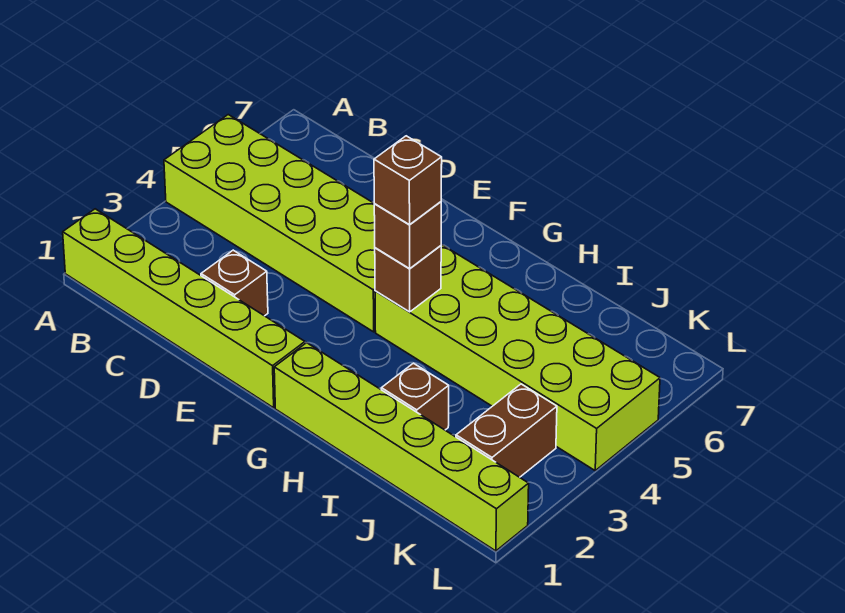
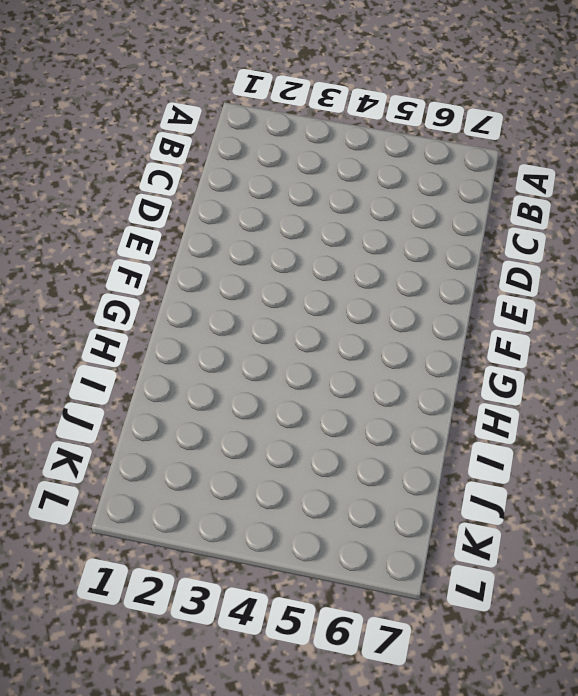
none -> lime brick A1:F1 level 1
none -> lime brick A4:F5 level 1

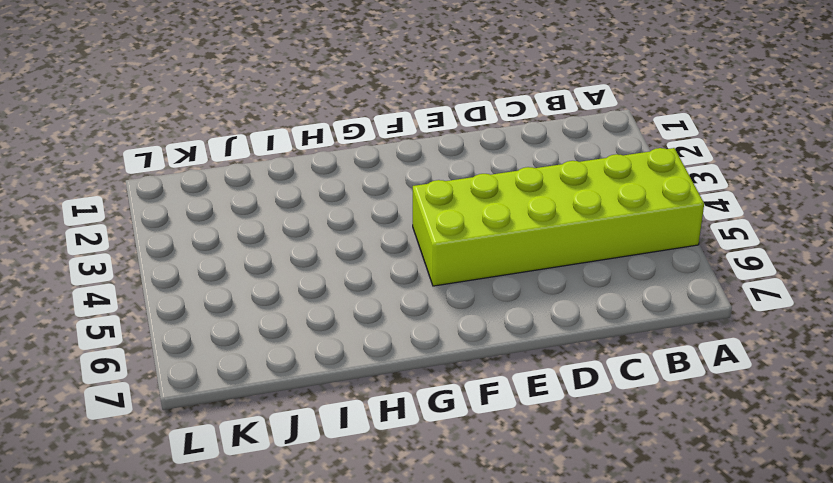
none -> lime brick A1:F1 level 1
none -> brown brick D2 level 1

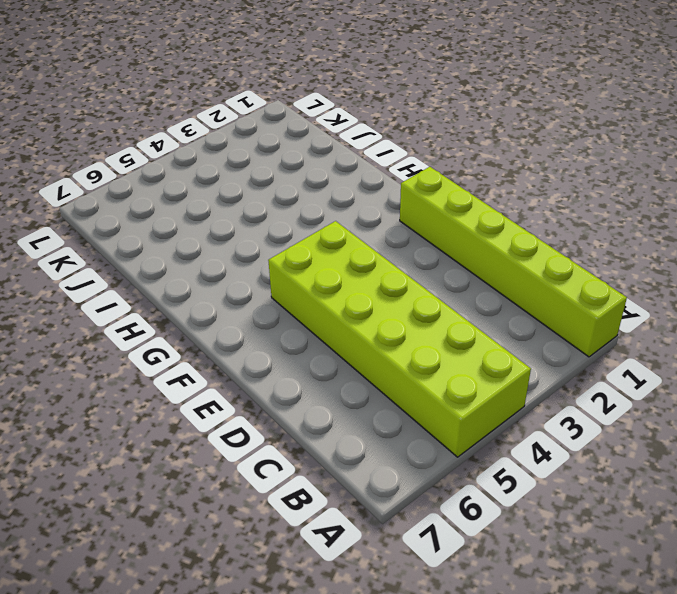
none -> brown brick D2 level 1
none -> lime brick G1:L1 level 1

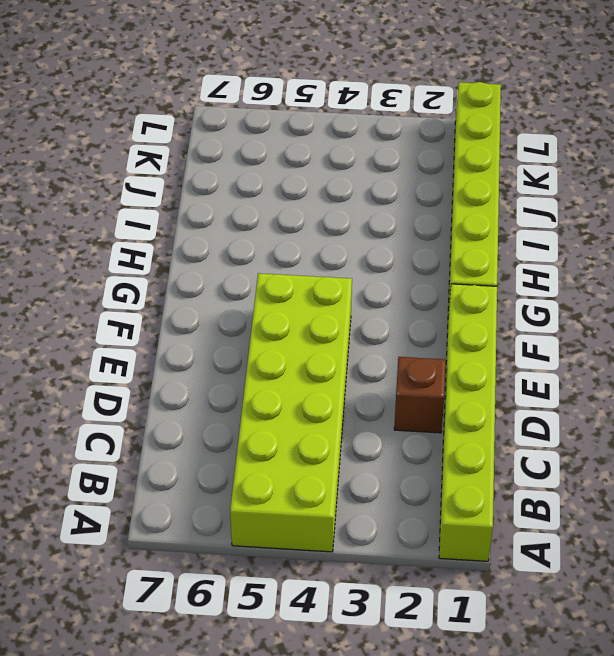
none -> lime brick G4:L5 level 1
none -> brown brick I2 level 1

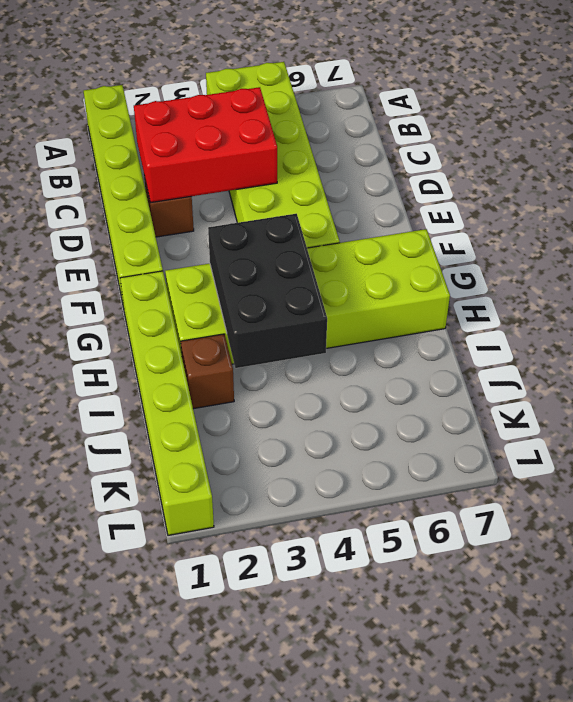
red brick C2:D4 level 2 -> none
lime brick G2:H7 level 1 -> lime brick G4:L5 level 1
black brick G3:I4 level 2 -> brown brick G4 level 2
none -> brown brick K2:K3 level 1
none -> brown brick G4 level 3

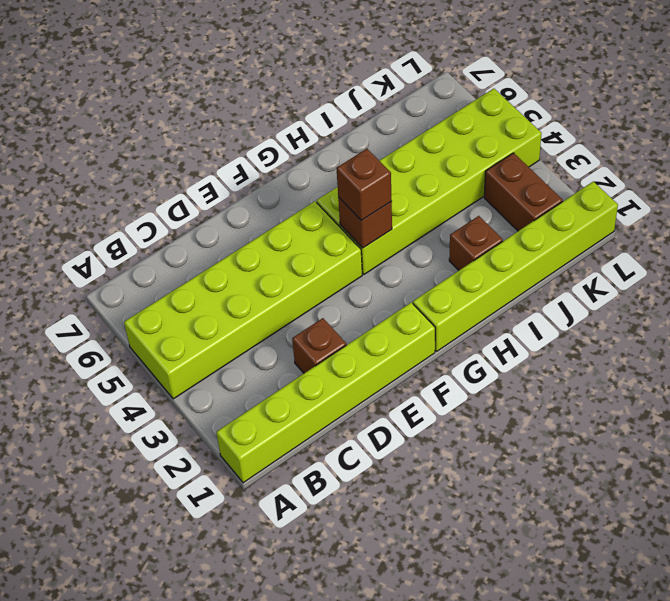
none -> brown brick G4 level 4

